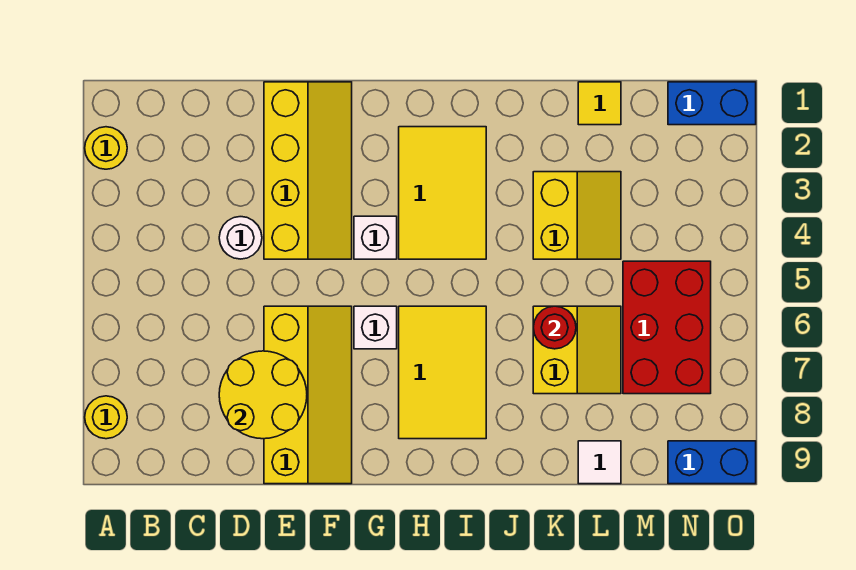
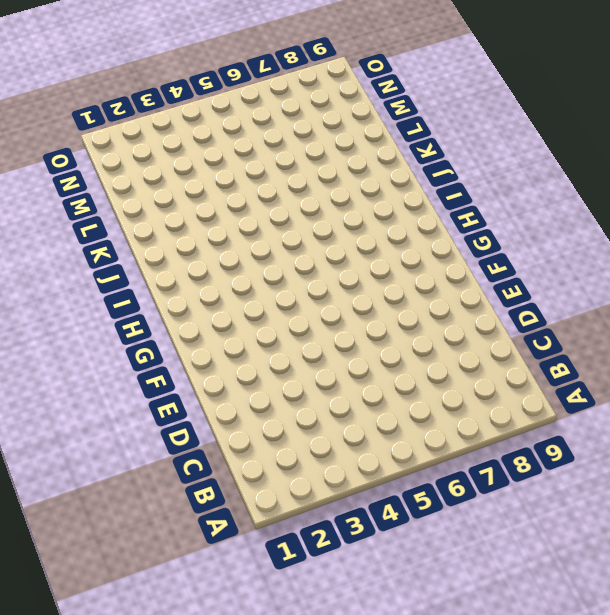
none -> yellow round brick A2 level 1
none -> yellow round brick A8 level 1
none -> white round brick D4 level 1

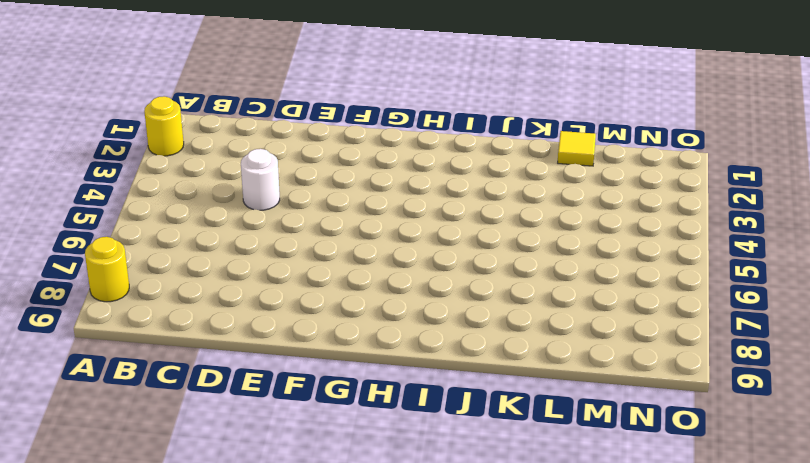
none -> yellow slope E1:F4 level 1 top E
none -> yellow slope E6:F9 level 1 top E
none -> white brick G4 level 1

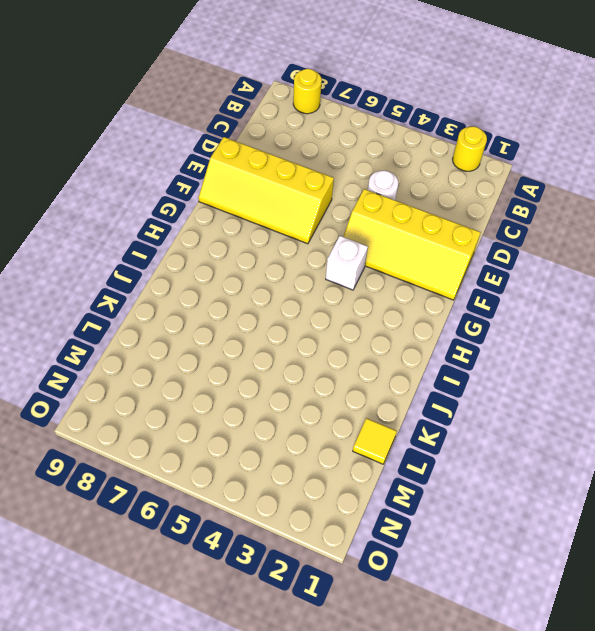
none -> white brick G6 level 1
none -> yellow tile H2:I4 level 1
none -> yellow tile H6:I8 level 1

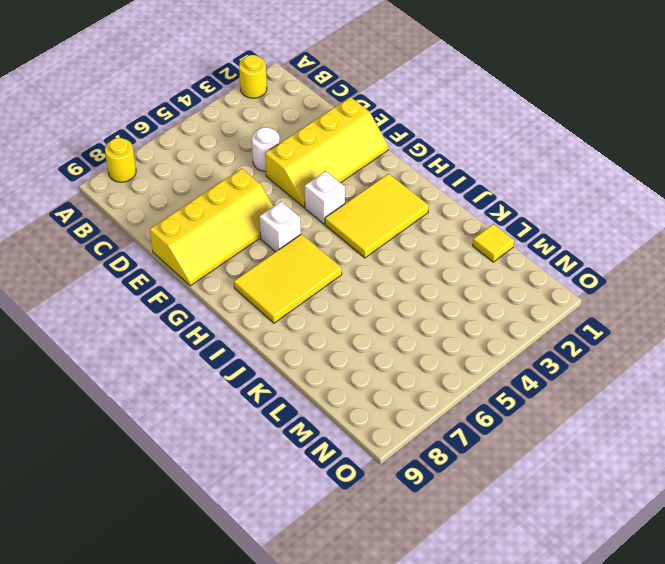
none -> yellow slope K3:L4 level 1 top K
none -> yellow slope K6:L7 level 1 top K
none -> white tile L9 level 1

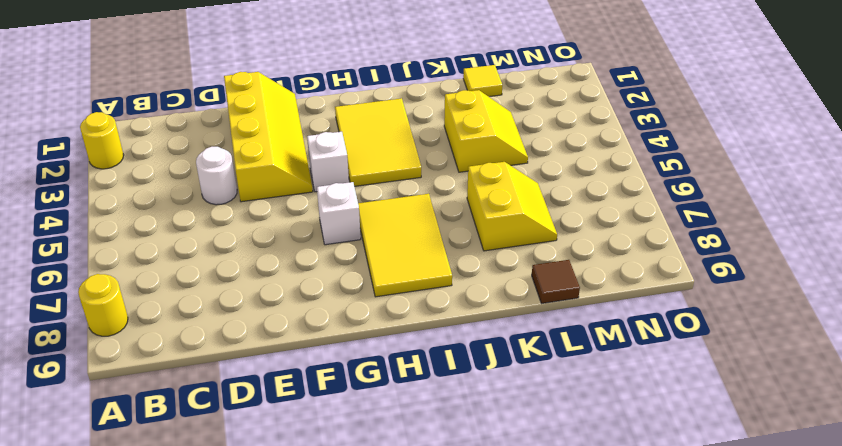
brown tile L9 level 1 -> white tile L9 level 1
none -> yellow slope E6:F9 level 1 top E
none -> red brick M5:N7 level 1
none -> blue brick N1:O1 level 1

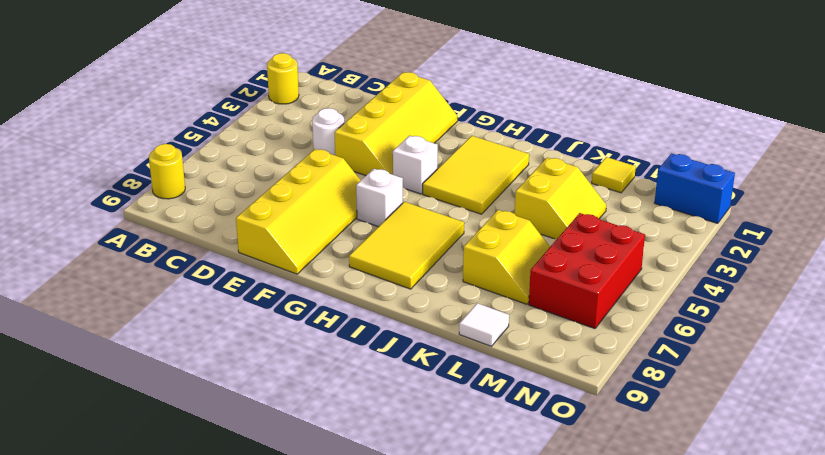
none -> blue brick N9:O9 level 1
none -> yellow round brick D7:E8 level 2
none -> red round brick K6 level 2

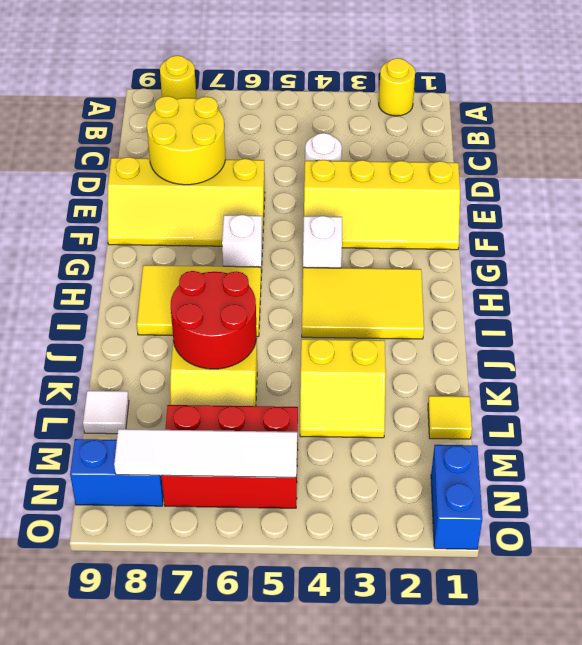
red round brick J6:K7 level 2 -> red round brick K6 level 2
white tile N5:N8 level 2 -> none
blue brick N8:N9 level 1 -> blue brick N9:O9 level 1

